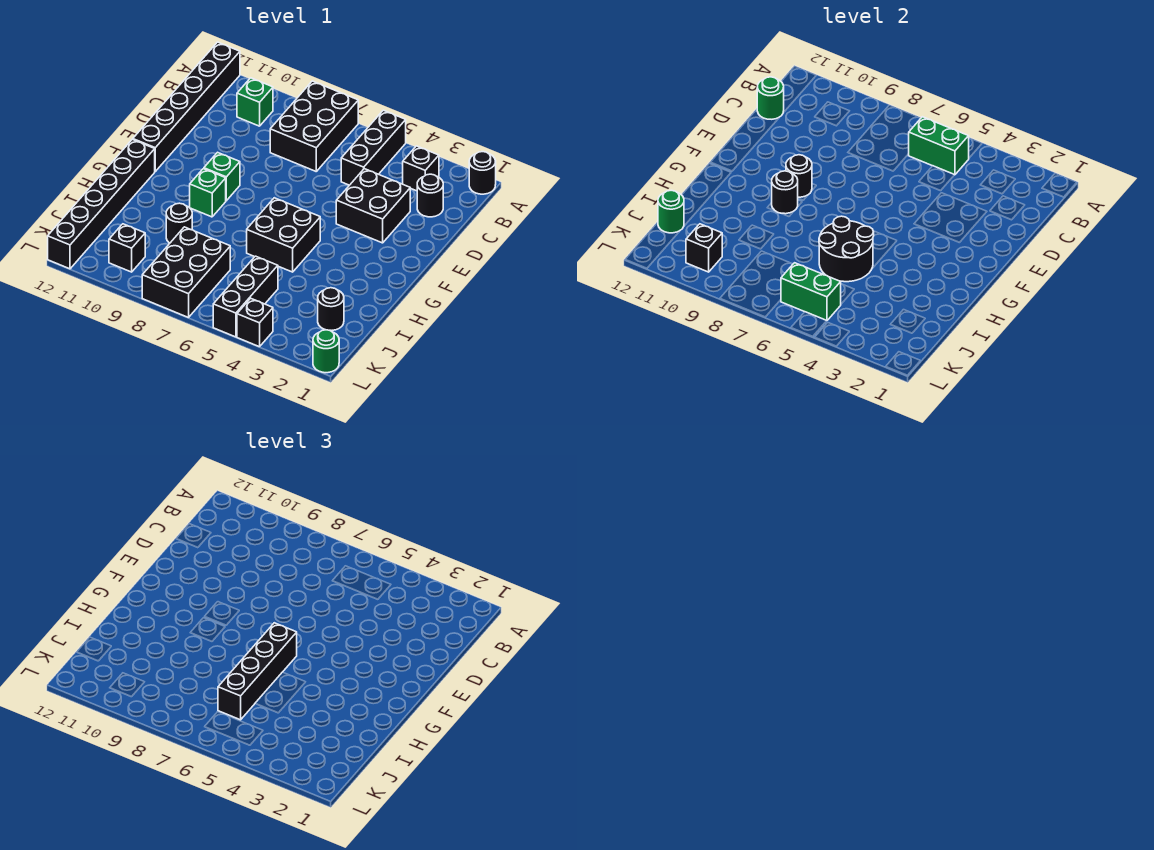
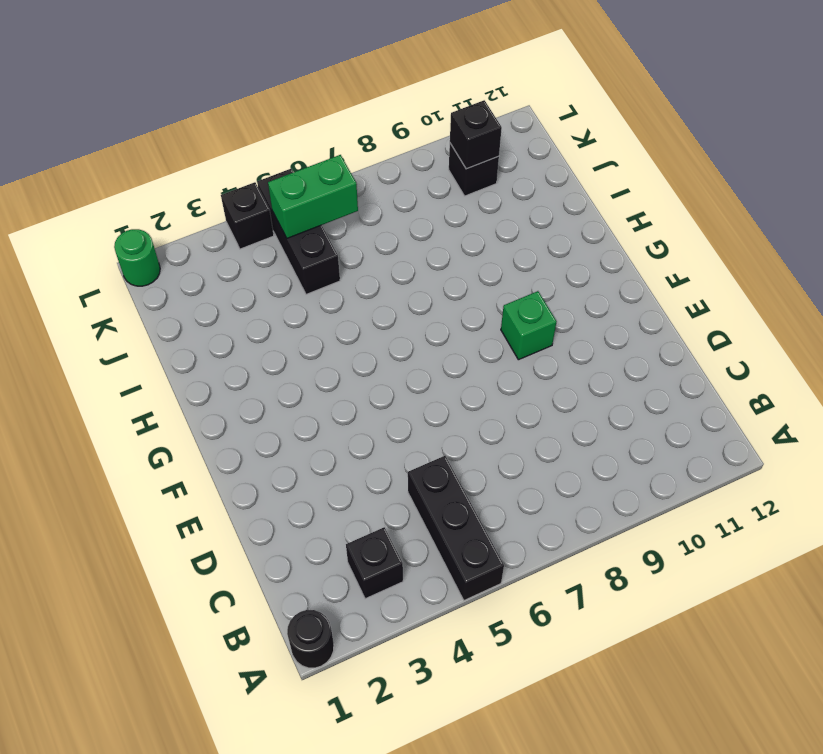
none -> black brick A7:C8 level 1
none -> black brick A12:F12 level 1
none -> green brick B10 level 1

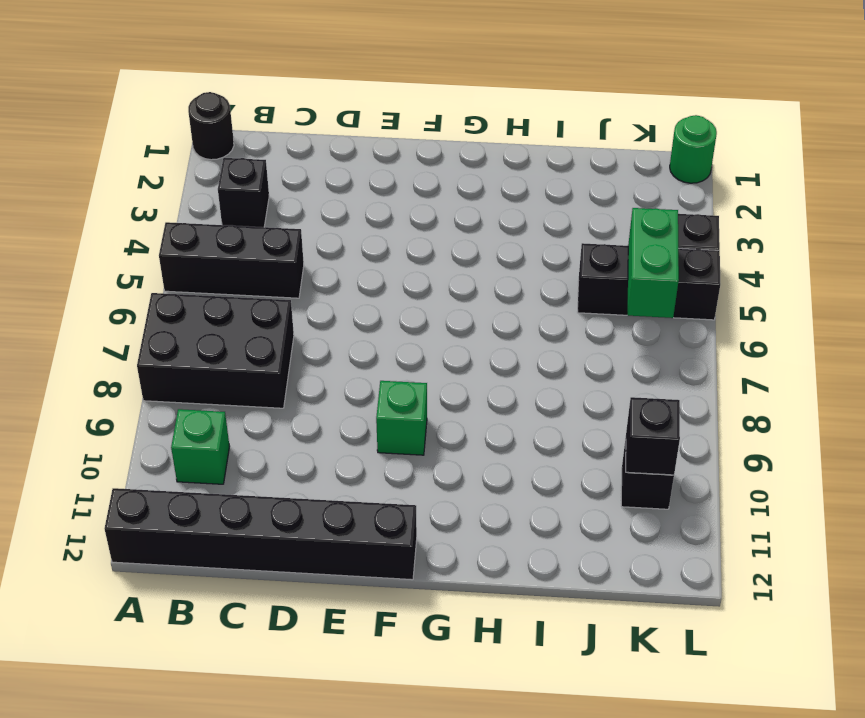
none -> black round brick C2 level 1
none -> black brick D3:E4 level 1
none -> black brick G5:H6 level 1

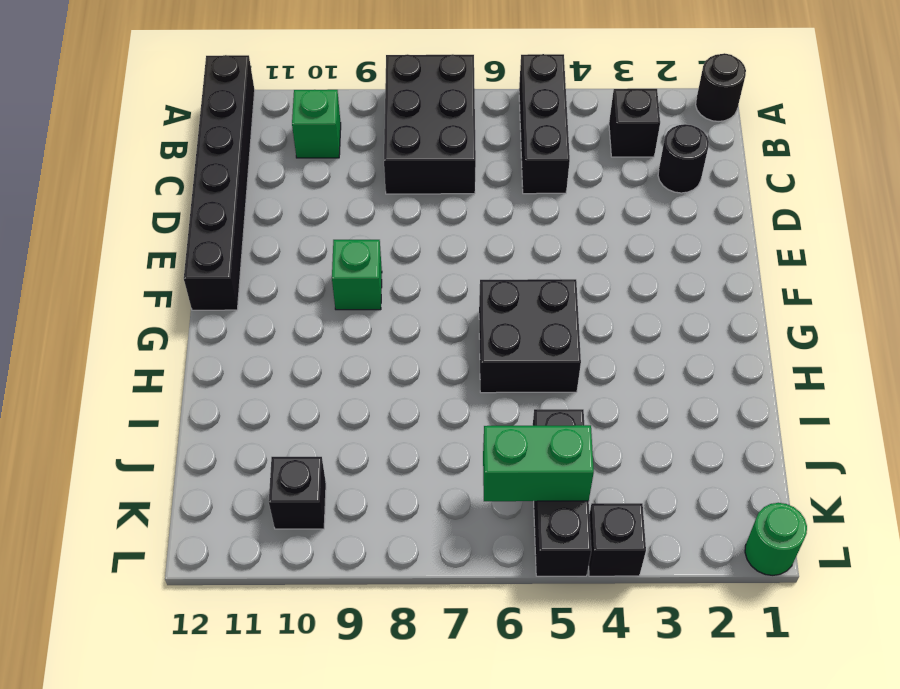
none -> black brick D3:E4 level 1
none -> green brick G9 level 1
none -> black brick G12:L12 level 1

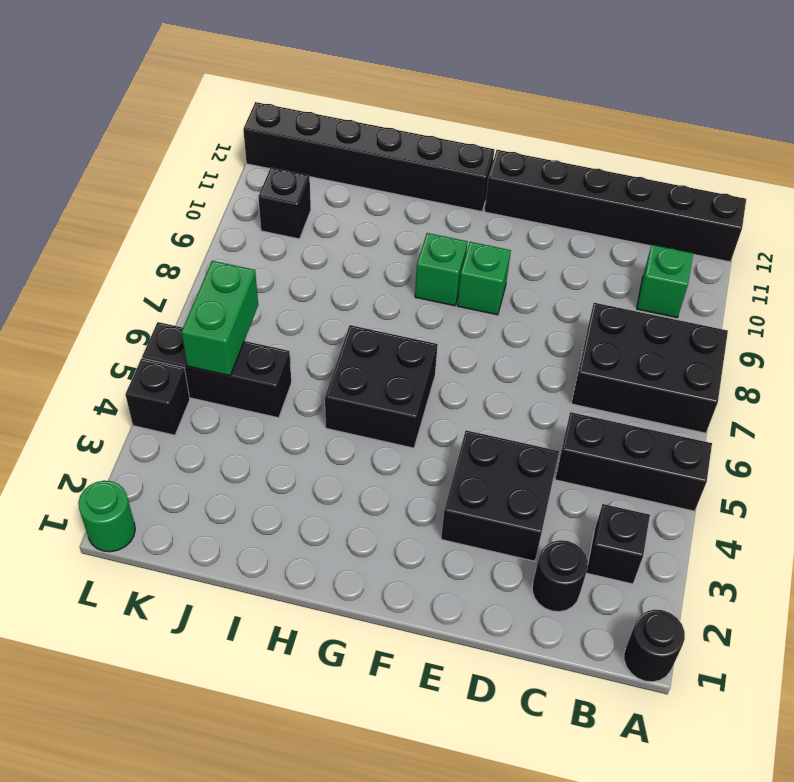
none -> black round brick I9 level 1
none -> black round brick J2 level 1
none -> black brick J7:L8 level 1

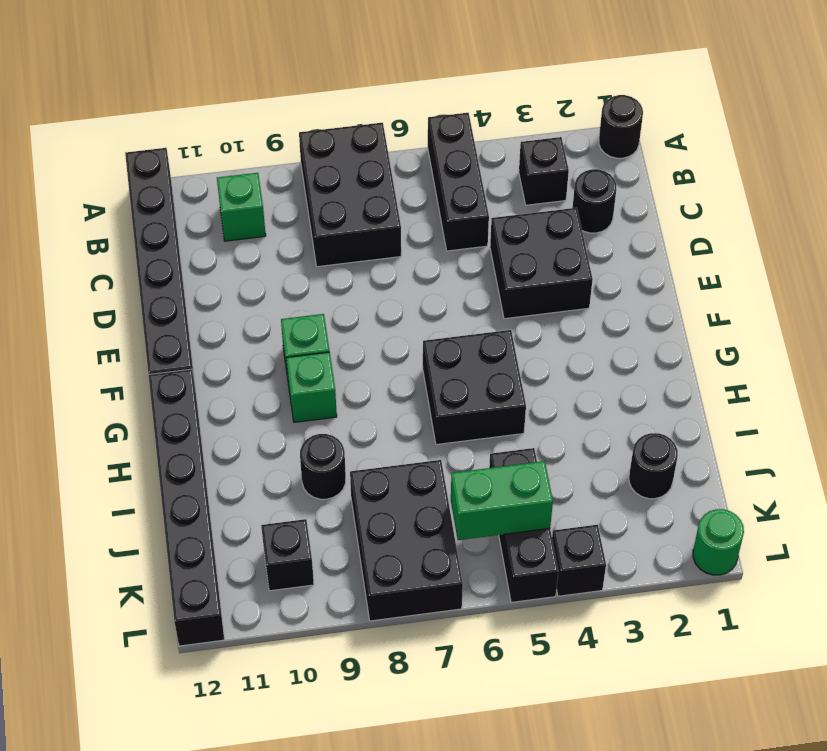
none -> green brick B5:B6 level 2
none -> green round brick C12 level 2
none -> black round brick F9 level 2

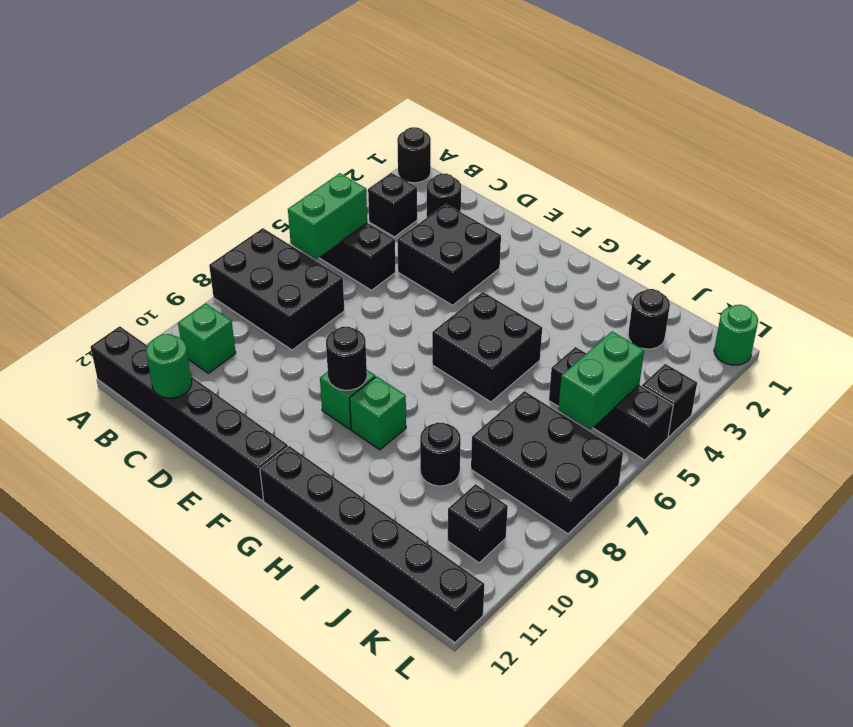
none -> black round brick G9 level 2
none -> black round brick H5:I6 level 2
none -> green round brick J12 level 2

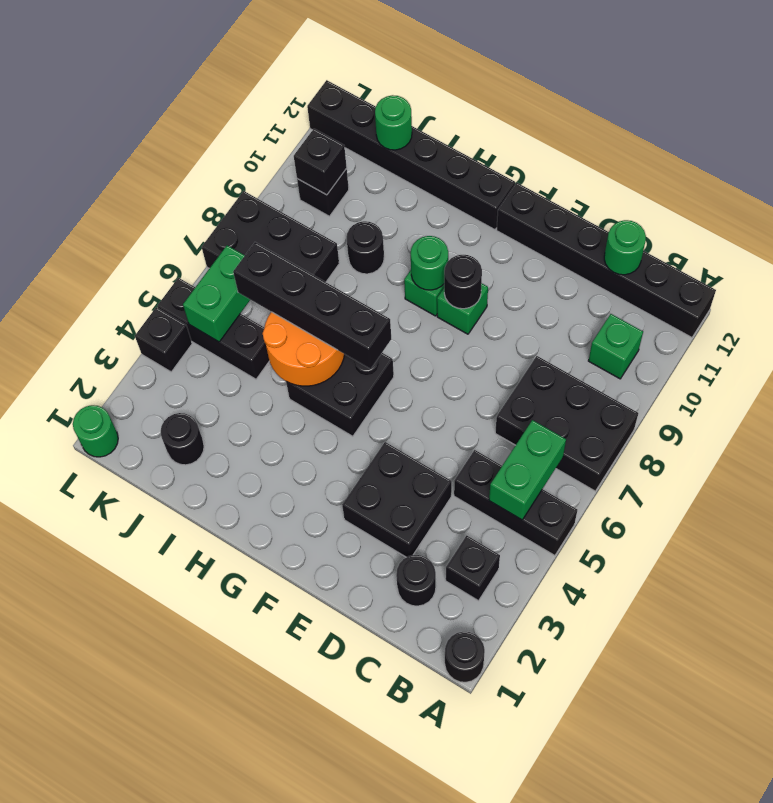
green round brick G9 level 2 -> black round brick G9 level 2
orange round brick H5:I6 level 2 -> black round brick H5:I6 level 2

